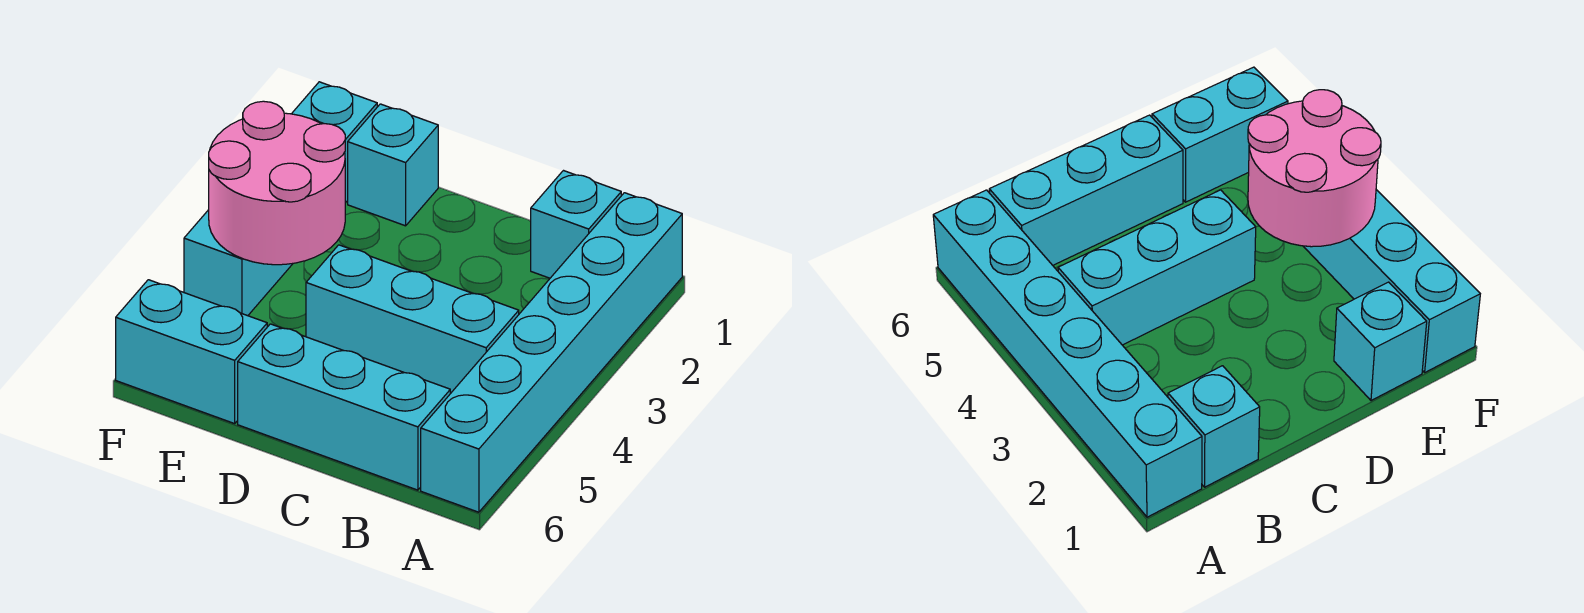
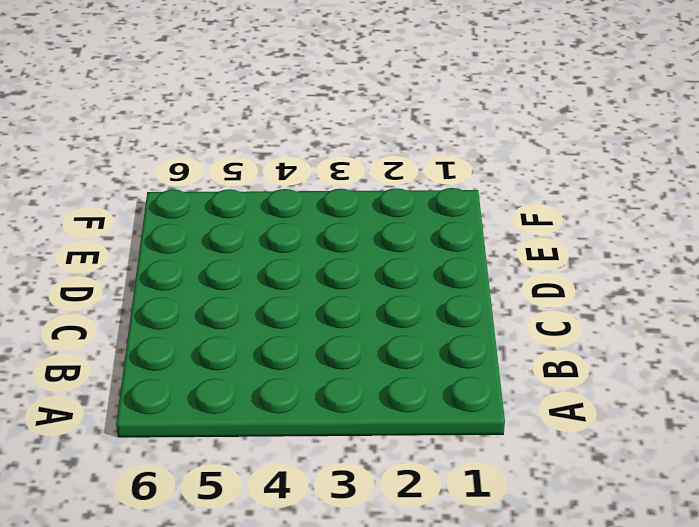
none -> cyan brick A1:A6 level 1
none -> cyan brick B1 level 1

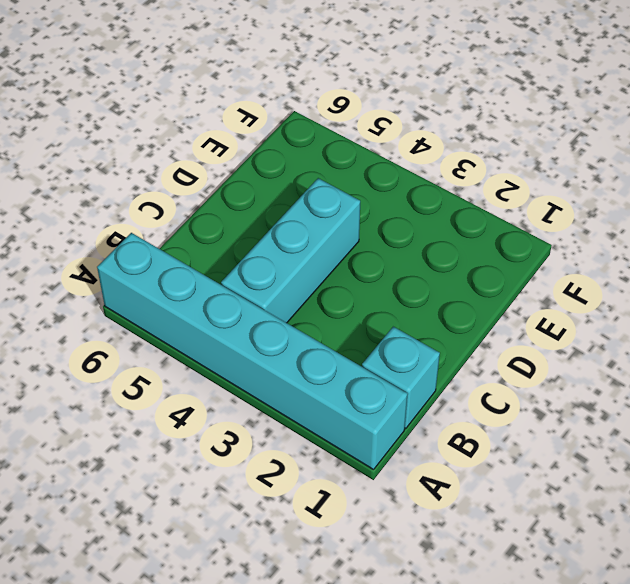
none -> cyan brick B6:D6 level 1
none -> cyan brick E1 level 1

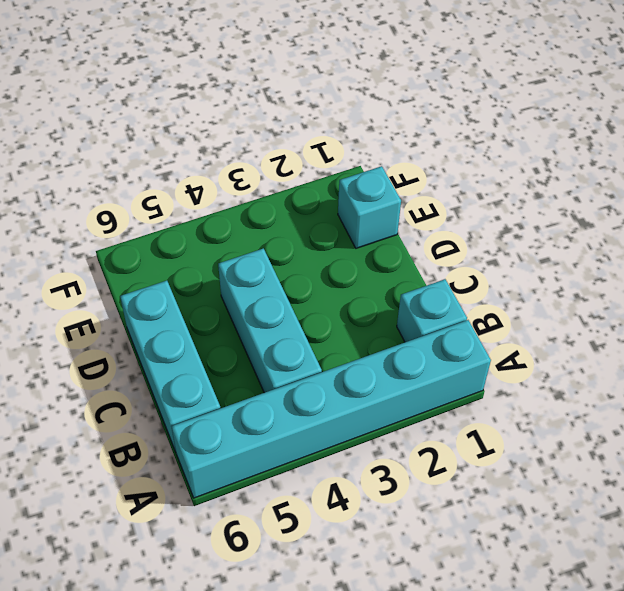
none -> cyan brick E6:F6 level 1
none -> cyan brick F1:F4 level 1

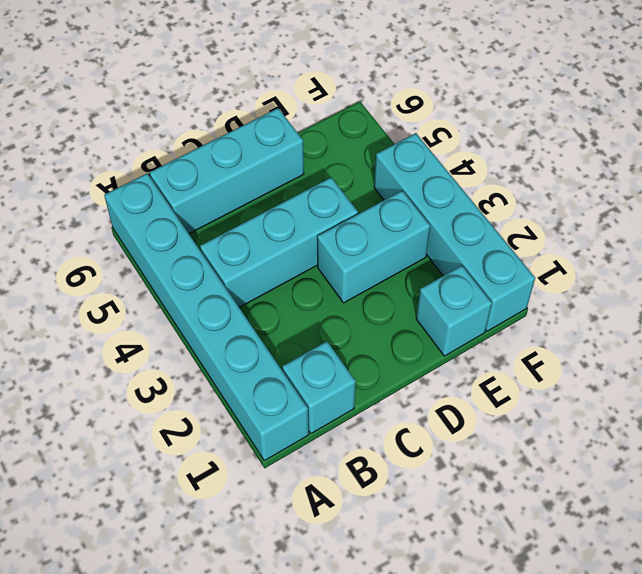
cyan brick D3:E3 level 1 -> cyan brick E6:F6 level 1
none -> pink round brick E3:F4 level 2

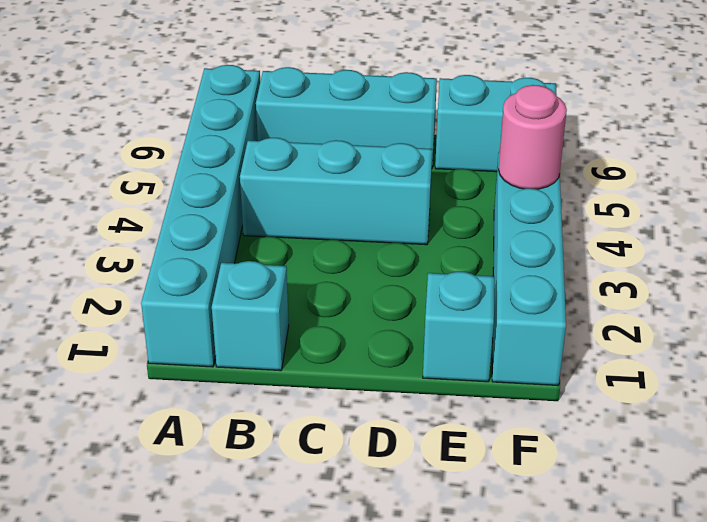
pink round brick F4 level 2 -> pink round brick E3:F4 level 2

